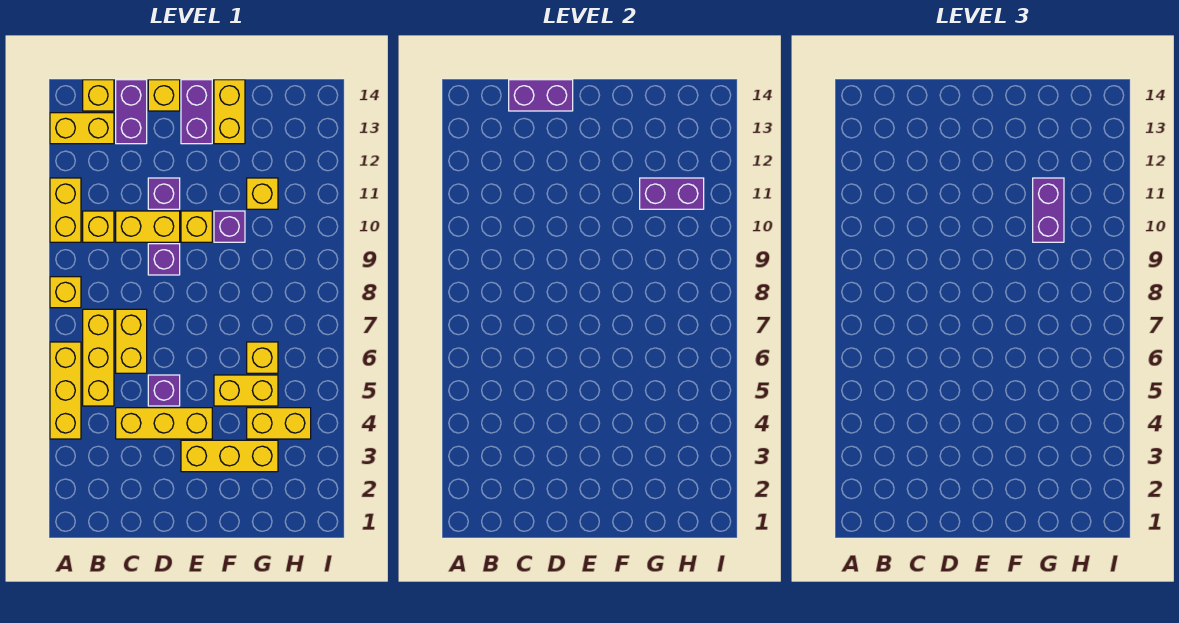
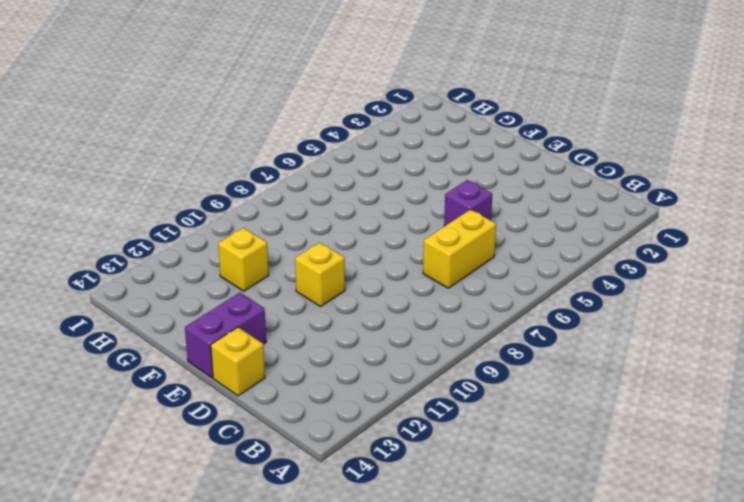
none -> yellow brick A4:A6 level 1
none -> yellow brick A8 level 1
none -> yellow brick A10:A11 level 1

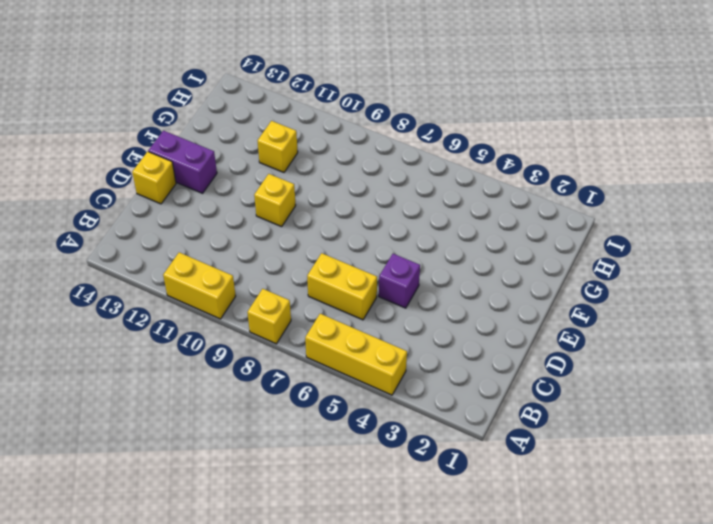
none -> yellow brick A13:B13 level 1
none -> yellow brick B5:B7 level 1
none -> yellow brick B10 level 1

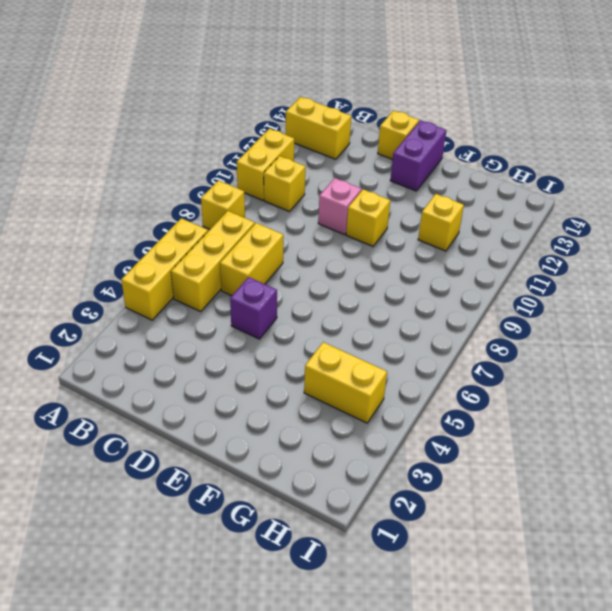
pink brick D10 level 1 -> yellow brick C10:D10 level 1
none -> yellow brick B14 level 1
none -> yellow brick C4:E4 level 1
none -> purple brick C13:C14 level 1

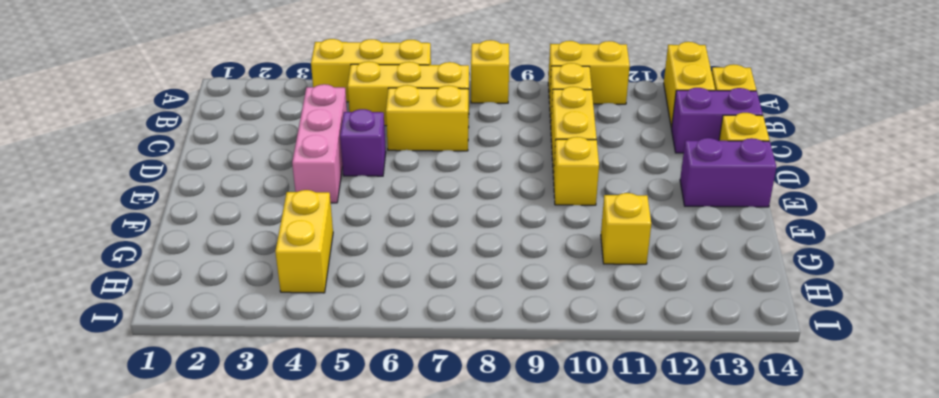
pink brick C4:E4 level 1 -> yellow brick C4:E4 level 1
none -> purple brick D9 level 1
none -> purple brick D11 level 1
none -> yellow brick E3:G3 level 1

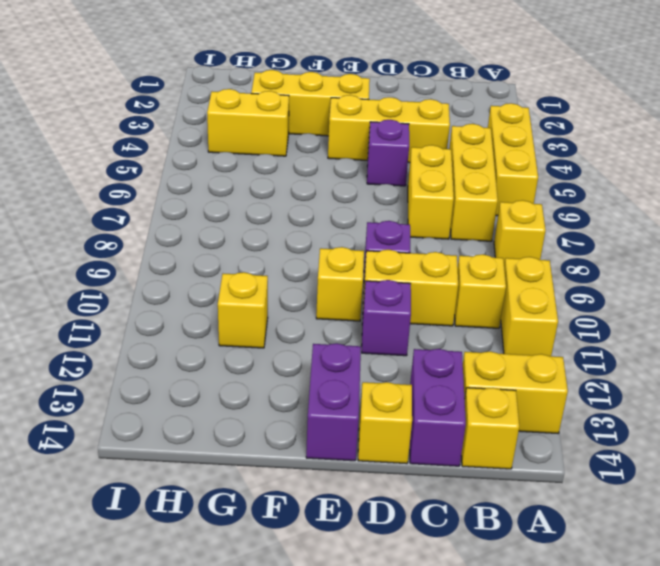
none -> yellow brick F5:G5 level 1
none -> purple brick F10 level 1
none -> yellow brick F13:F14 level 1

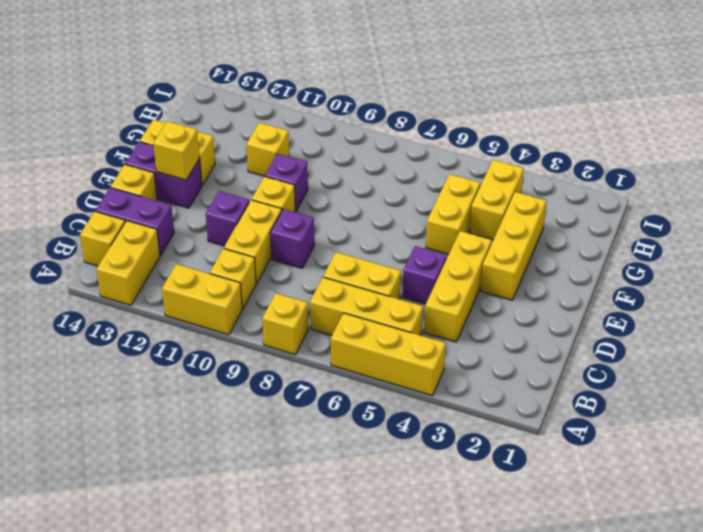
yellow brick E13 level 2 -> yellow brick G6 level 1
none -> purple brick C14:D14 level 2
none -> purple brick G11:H11 level 2
none -> purple brick G10:G11 level 3

